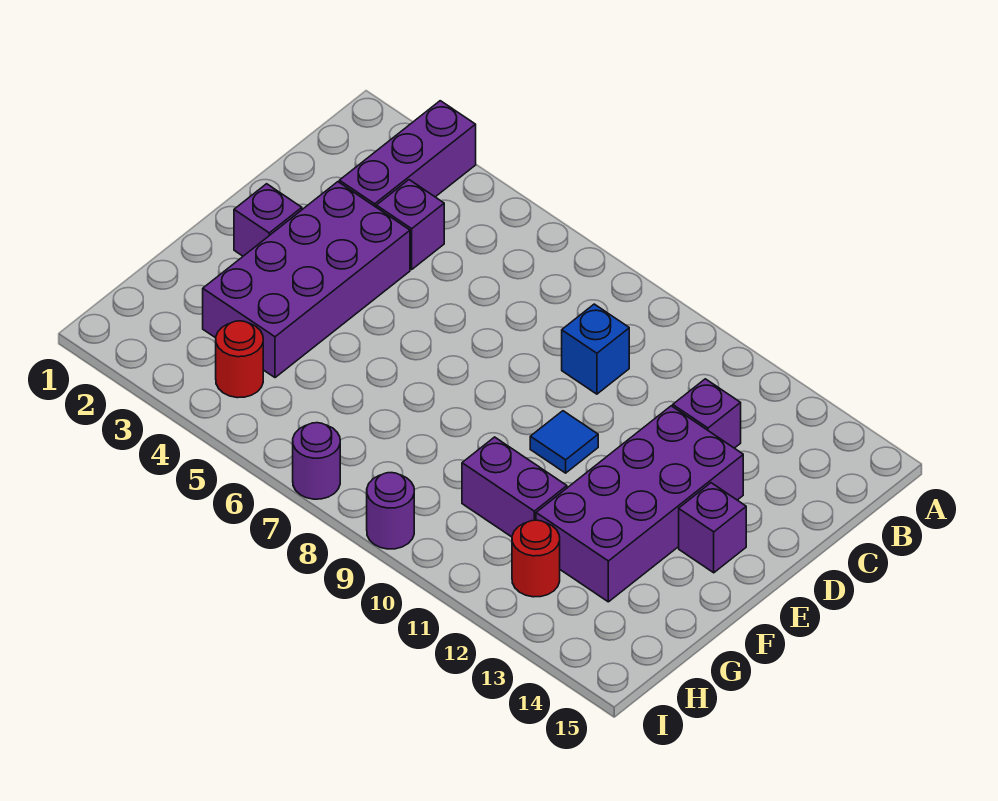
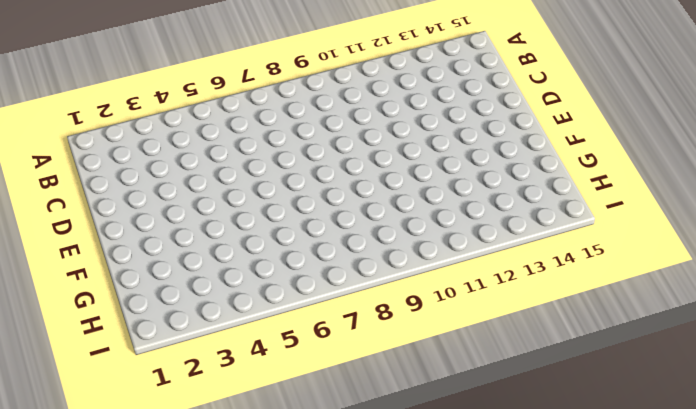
none -> purple brick A3:C3 level 1
none -> purple brick C4 level 1
none -> blue brick C9 level 1

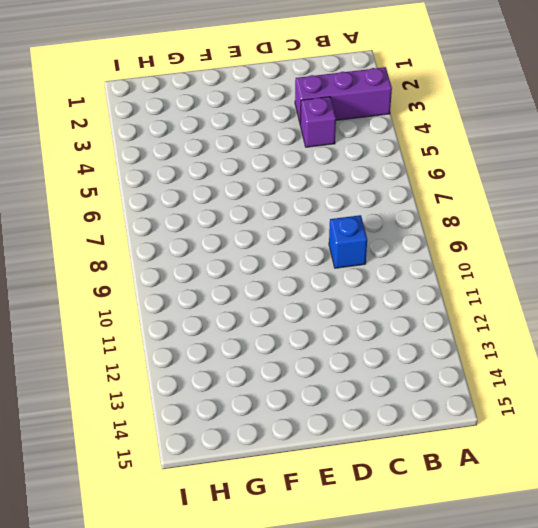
none -> purple brick C12 level 1
none -> purple brick D3:G4 level 1
none -> purple brick D12:G13 level 1

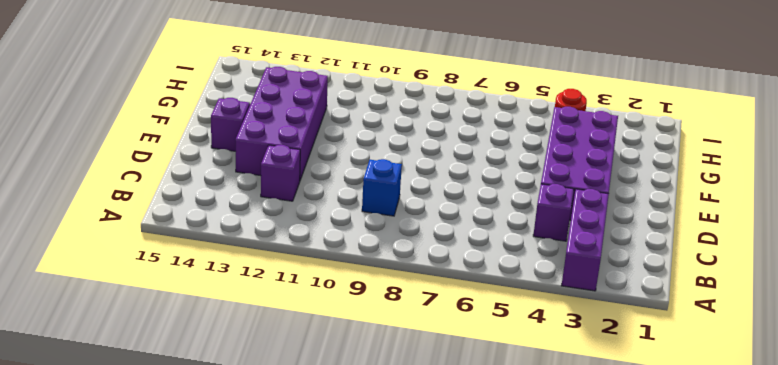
none -> purple brick E2 level 1
none -> blue tile E10 level 1
none -> purple brick G10:G11 level 1

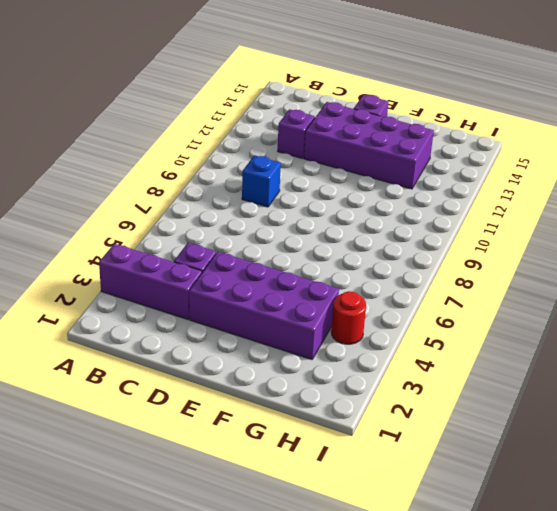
none -> purple brick E2 level 1
none -> blue tile E10 level 1
none -> purple brick G10:G11 level 1

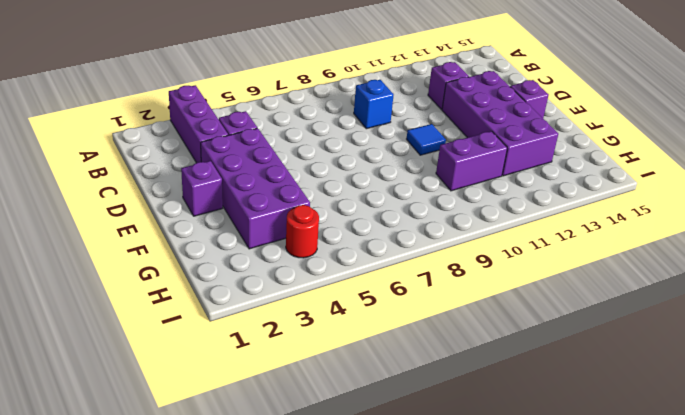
none -> red round brick H12 level 1
none -> purple round brick I7 level 1
none -> purple round brick I9 level 1

